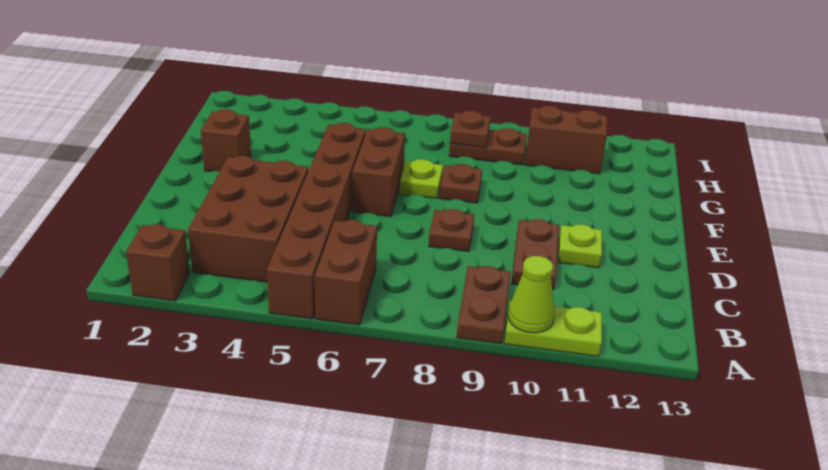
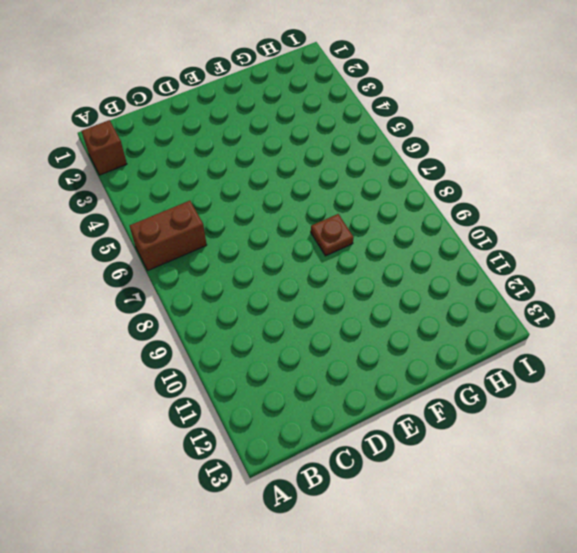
none -> brown brick A5:F5 level 1
none -> brown plate A9:B9 level 1
none -> lime plate A10:A11 level 1

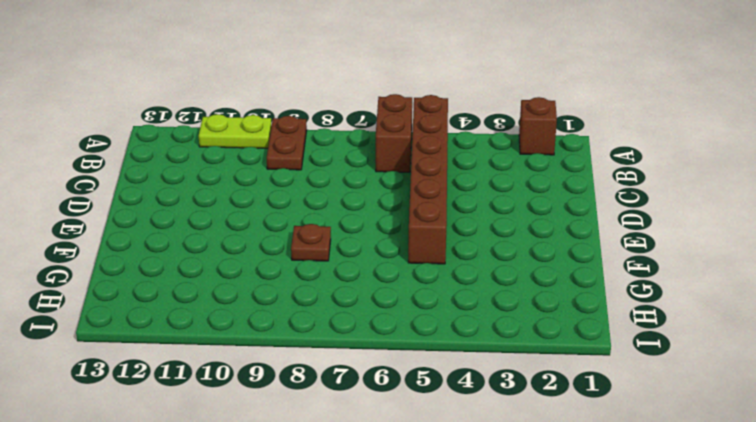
none -> brown brick B3:D4 level 1
none -> brown plate C10:D10 level 1
none -> brown plate D8 level 1

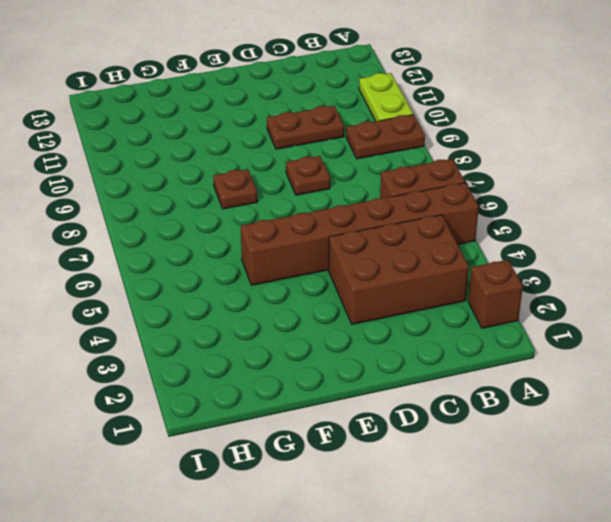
none -> lime plate D11 level 1
none -> brown brick E6:F6 level 1
none -> brown brick F2 level 1

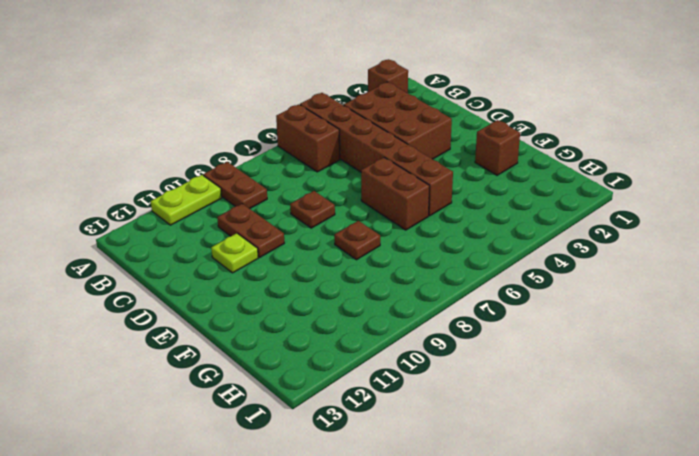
none -> lime plate F7 level 1
none -> brown plate H8:H9 level 1
none -> brown brick H10:H11 level 1

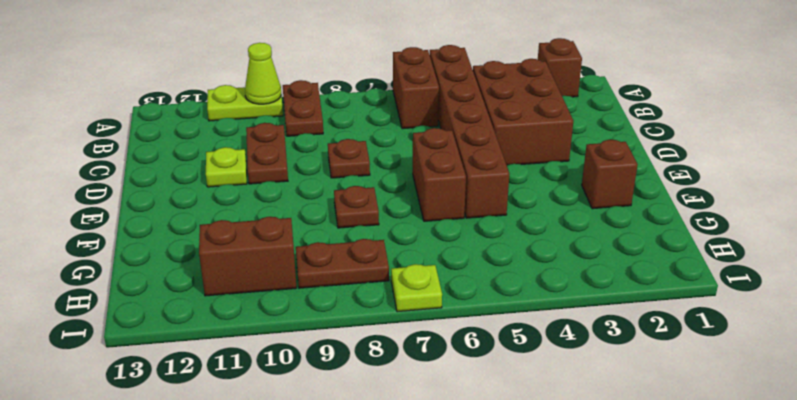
lime plate I7 level 1 -> lime plate F7 level 1
none -> brown plate H8 level 2

